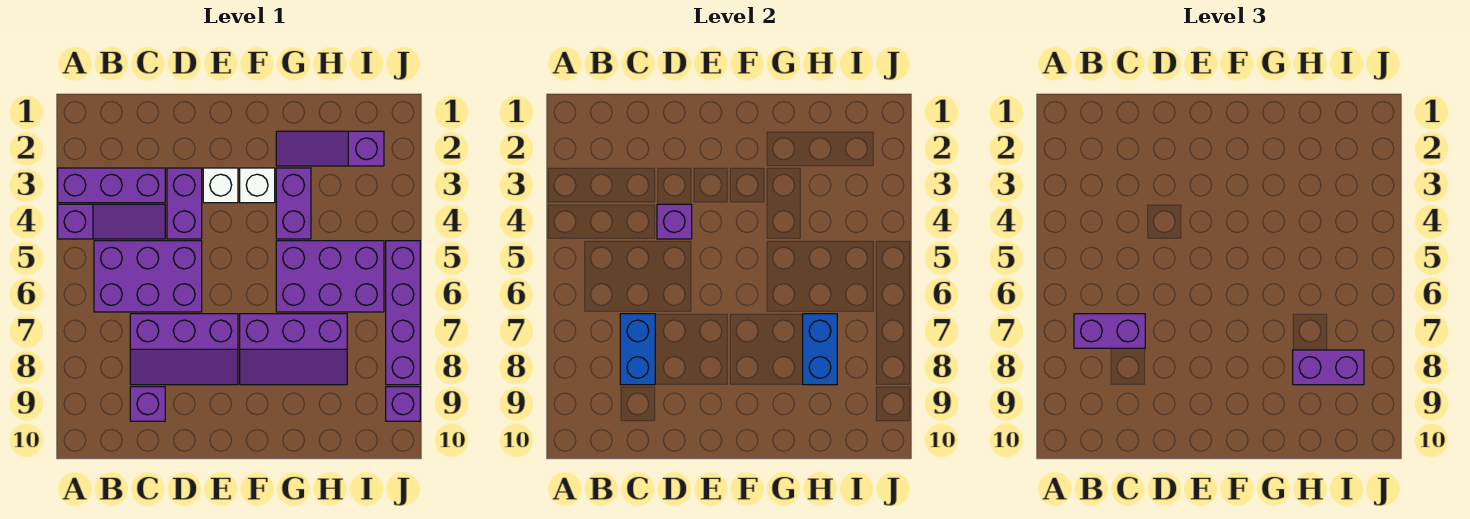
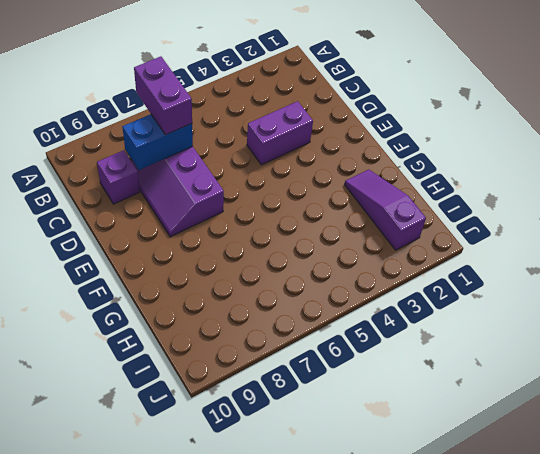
none -> purple brick A3:C3 level 1
none -> purple slope A4:C4 level 1 top A
none -> purple brick B5:D6 level 1

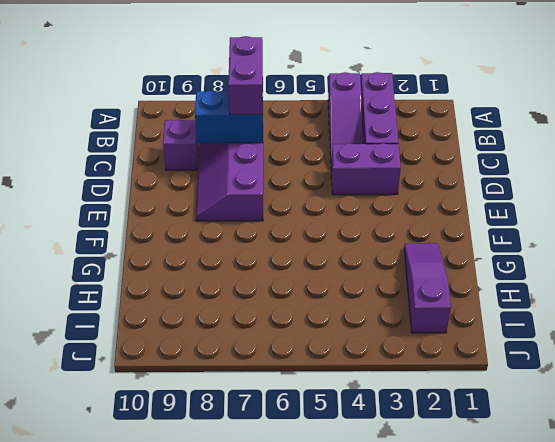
none -> purple brick B5:D6 level 1
none -> white brick E3 level 1
none -> white brick F3 level 1

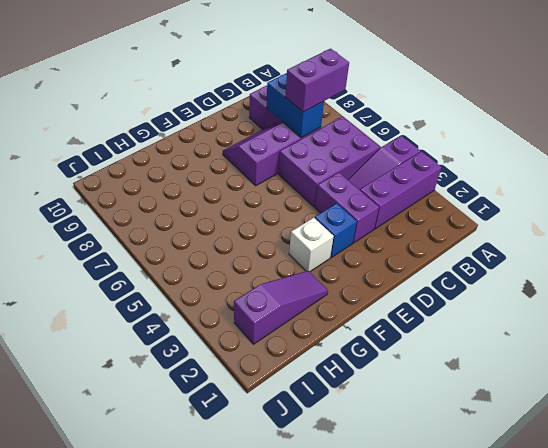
blue brick E3 level 1 -> white brick E3 level 1
none -> purple slope F7:H8 level 1 top 7
none -> purple brick G3:G4 level 1
none -> purple brick G5:I6 level 1

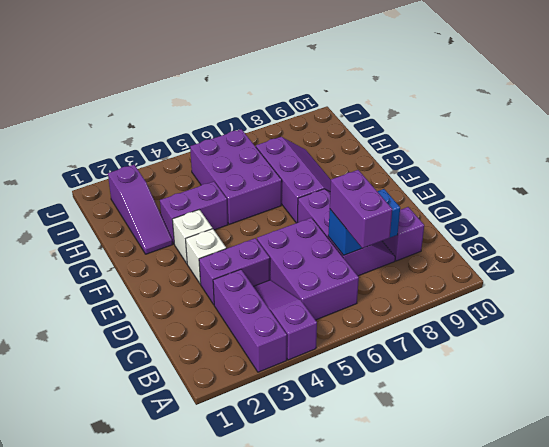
none -> purple brick J5:J8 level 1
none -> purple brick J9 level 1
none -> purple brick D4 level 2

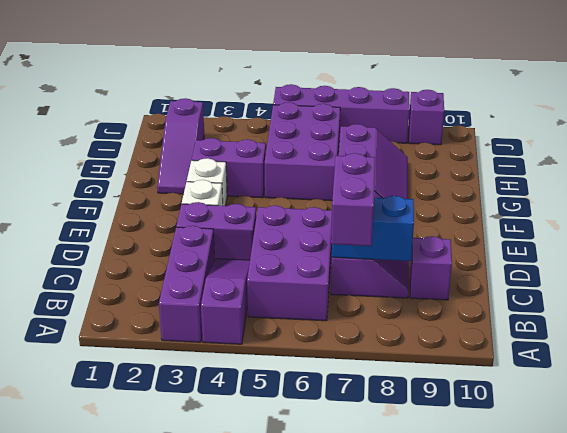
none -> purple brick D4 level 2
none -> blue brick H7:H8 level 2
none -> purple brick H8:I8 level 3

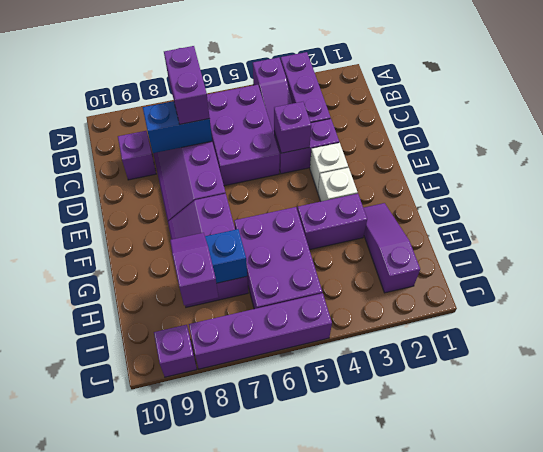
purple slope H8:I8 level 3 top I -> purple brick H8:I8 level 3

